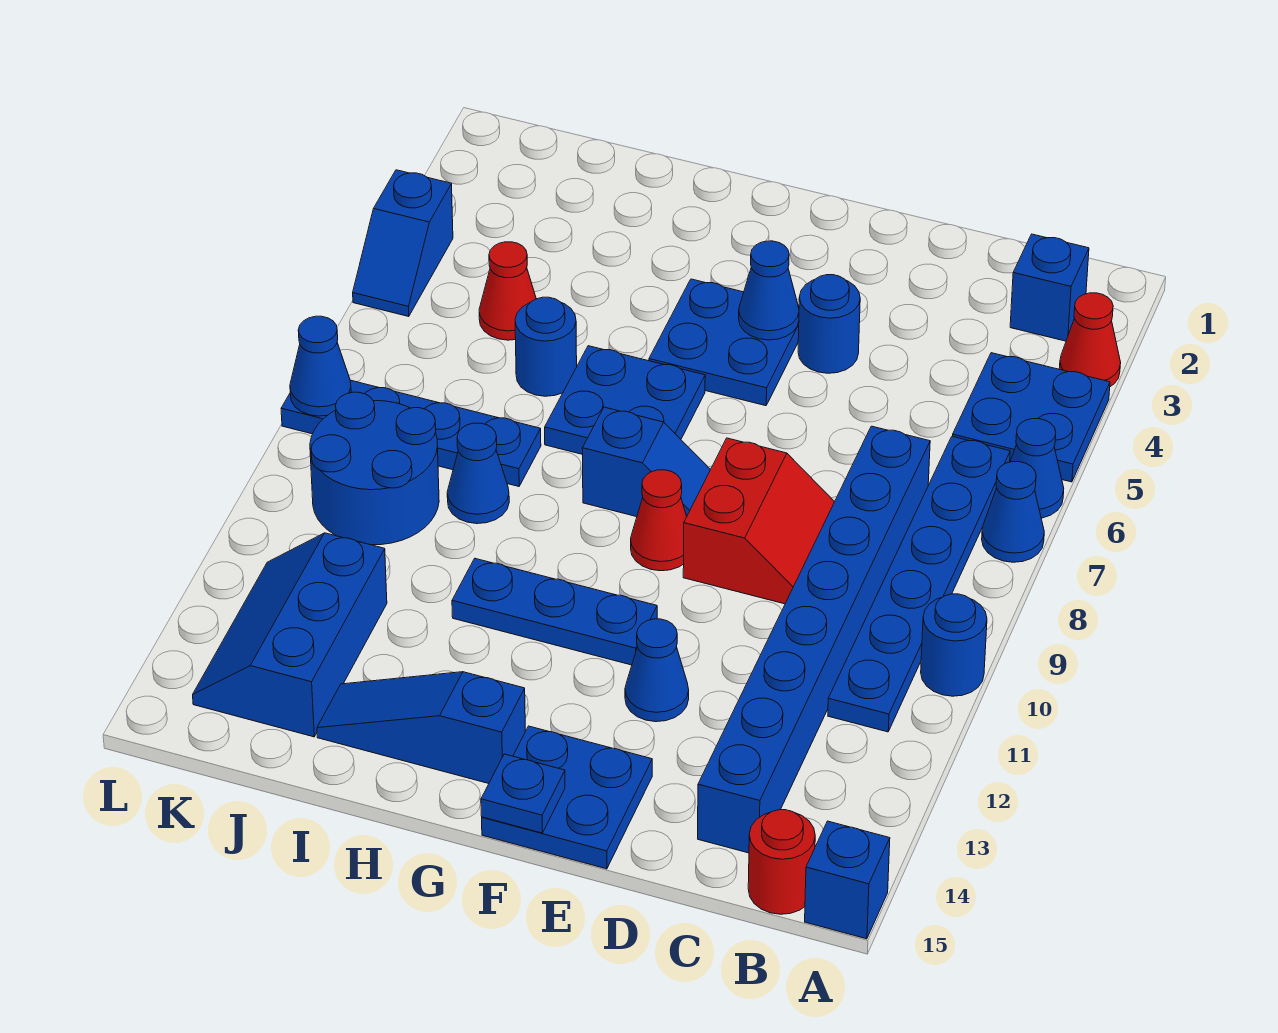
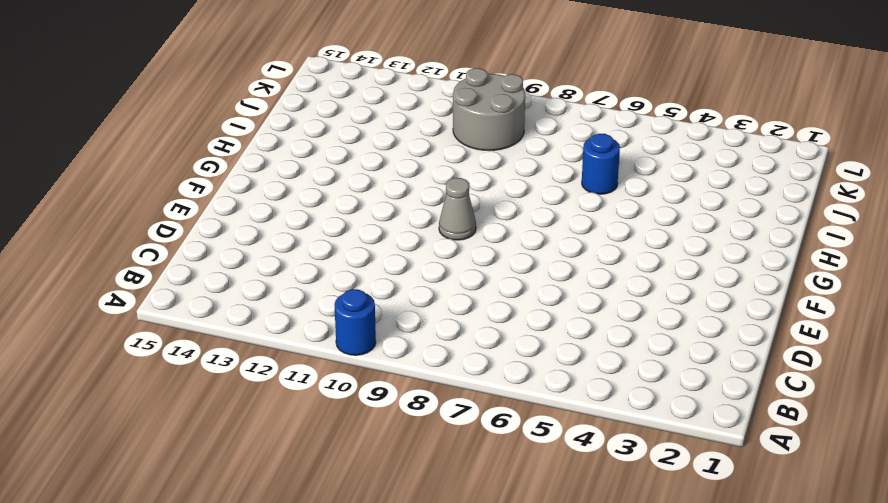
grey cone F9 level 1 -> red cone F9 level 1
grey round brick J9:K10 level 1 -> blue round brick J9:K10 level 1
none -> red cone A3 level 1
none -> blue plate A4:B5 level 1
none -> blue cone A6 level 1
none -> blue cone A7 level 1

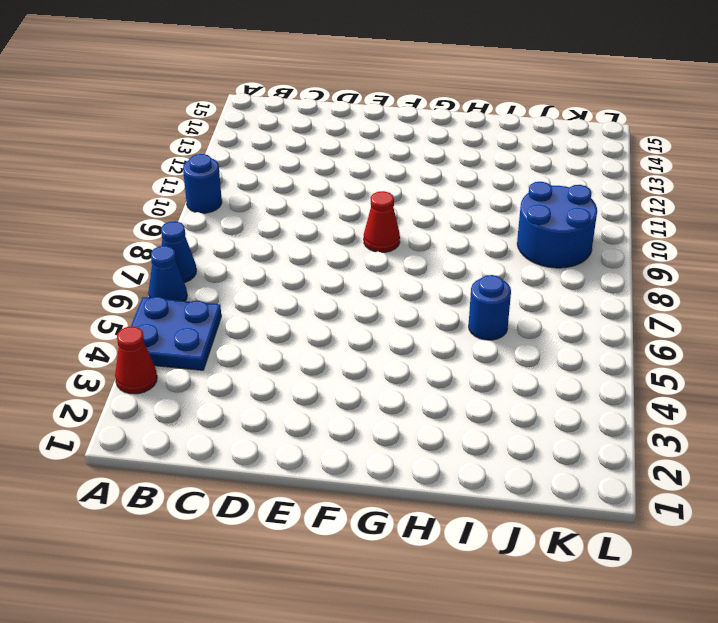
none -> blue brick A15 level 1
none -> blue brick B2 level 1
none -> blue plate B6:B11 level 1
none -> red round brick B15 level 1

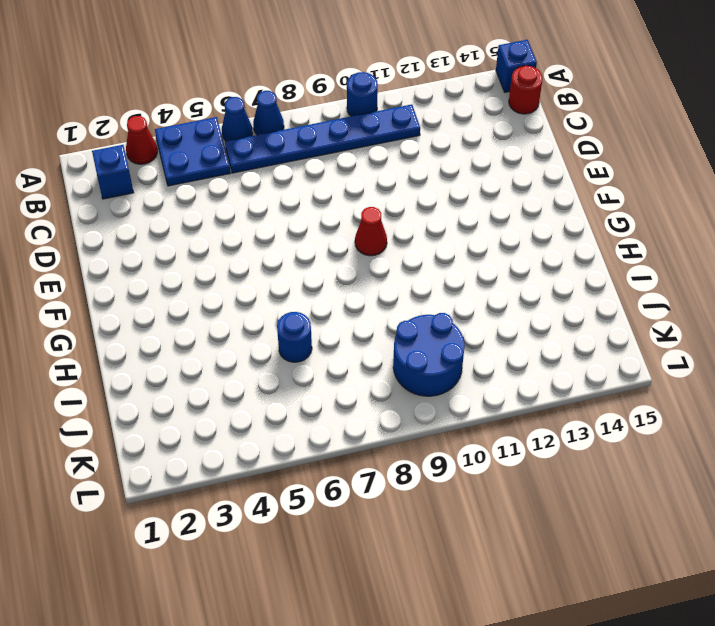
none -> blue brick C7:C14 level 1
none -> red slope D8:E9 level 1 top E
none -> blue round brick E4 level 1
none -> blue cone E12 level 1

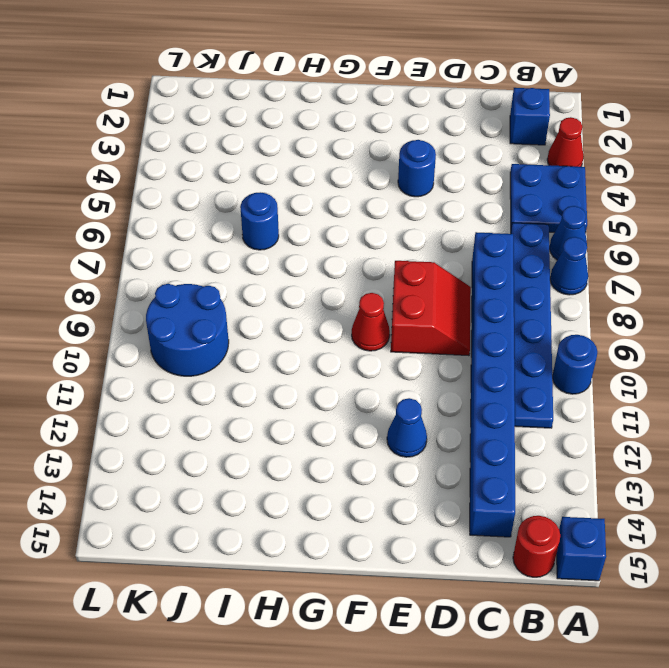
none -> blue plate E14:F15 level 1
none -> blue plate F4:G5 level 1
none -> blue slope F8:G8 level 1 top G
none -> blue plate F11:H11 level 1

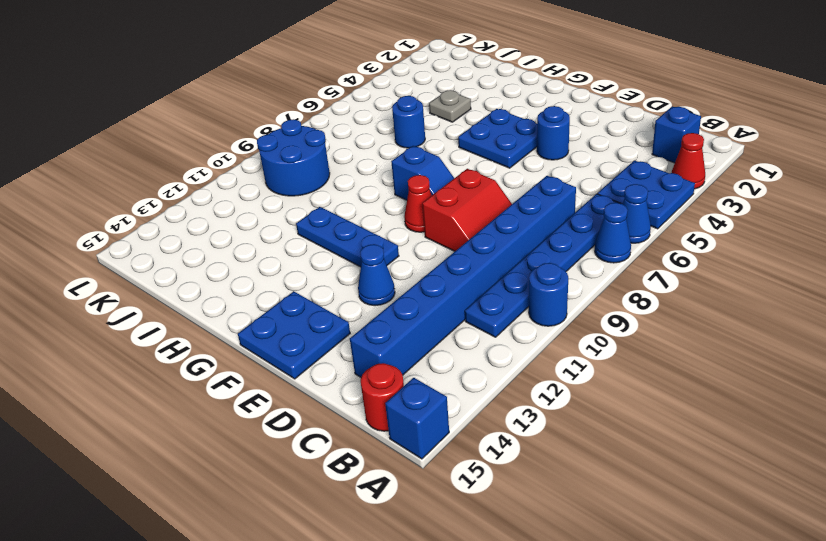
grey plate I4 level 1 -> none
none -> blue plate G6:H7 level 1
none -> blue slope G14:I14 level 1 top G
none -> blue plate I8:L8 level 1
none -> blue cone I9 level 1

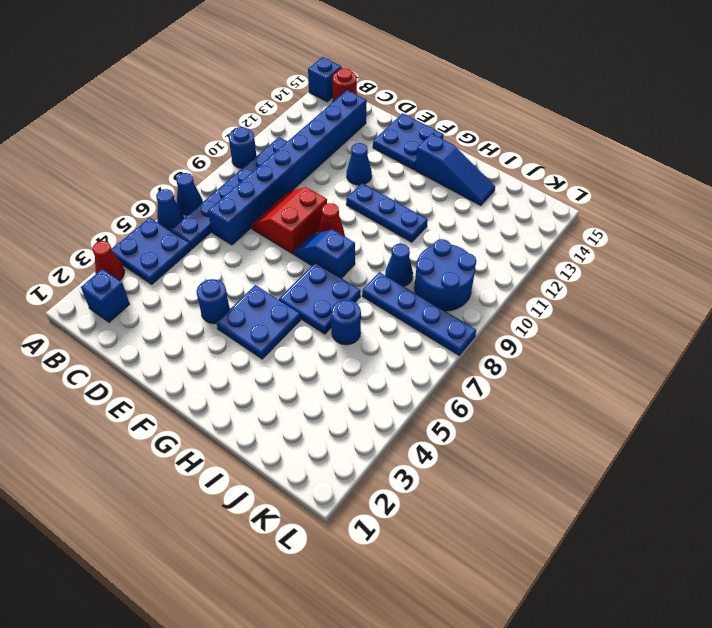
none -> red cone J5 level 1
none -> blue slope J12:K14 level 1 top J
none -> blue slope L4:L5 level 1 top 4
none -> blue cone F4 level 2

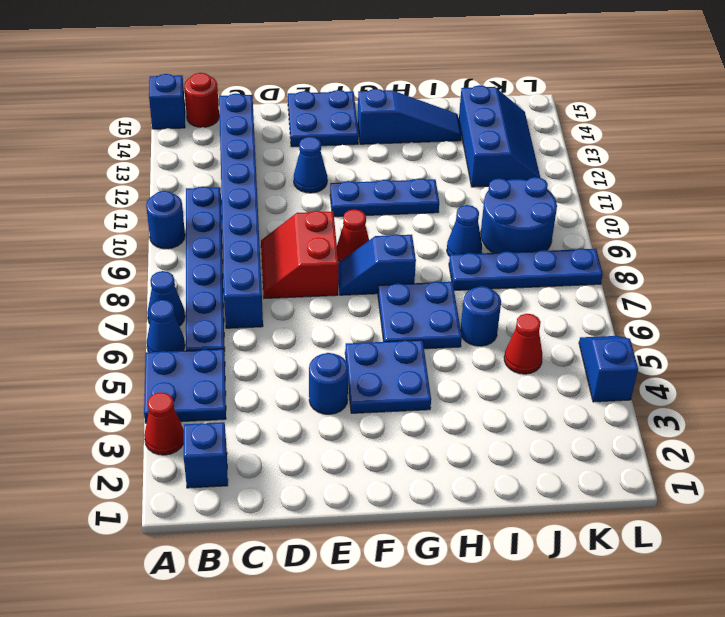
none -> blue cone F4 level 2
none -> blue plate F15 level 2
none -> blue cone L8 level 2

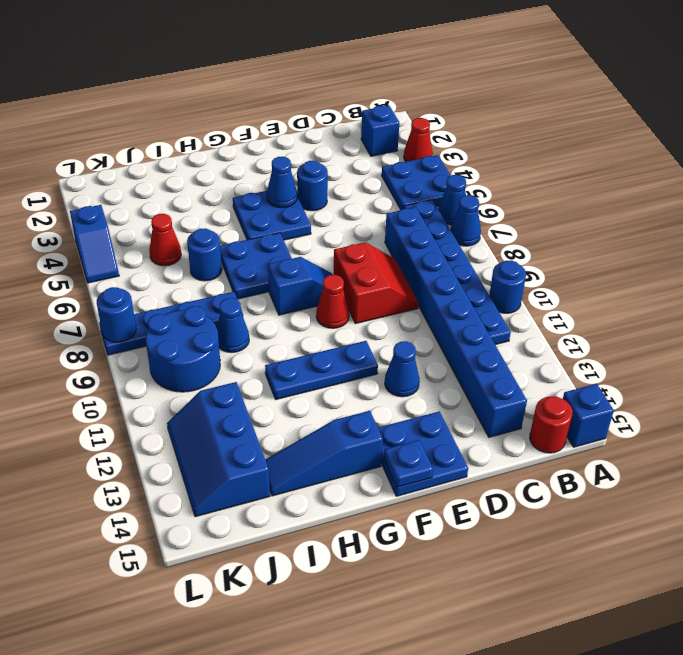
blue round brick L8 level 2 -> blue cone L8 level 2

